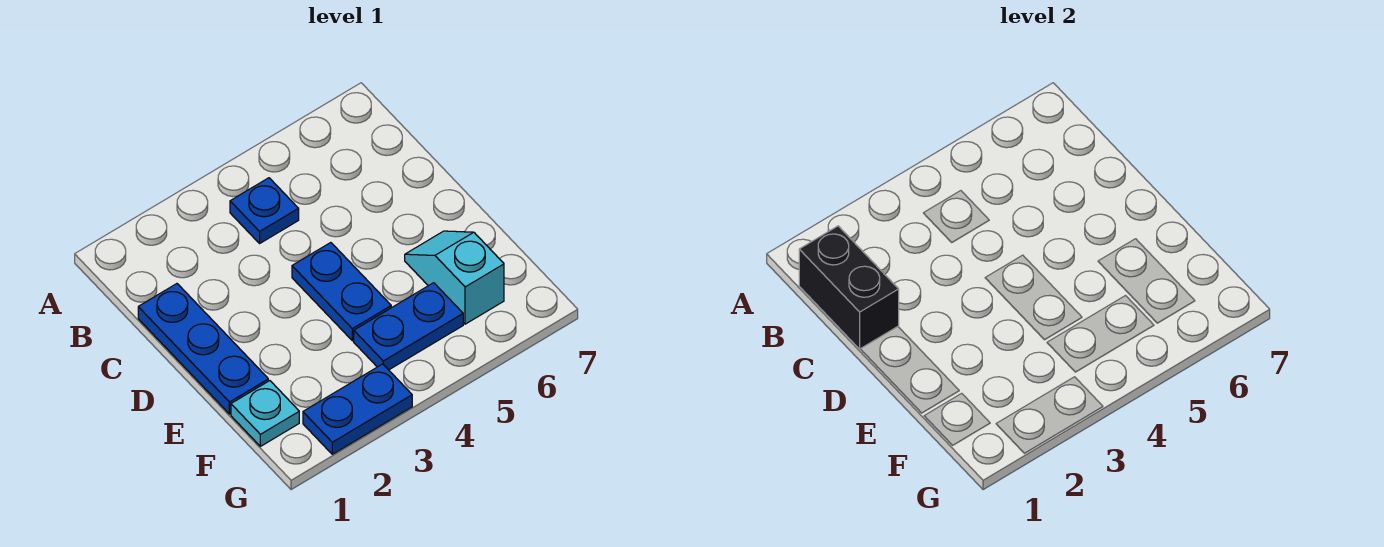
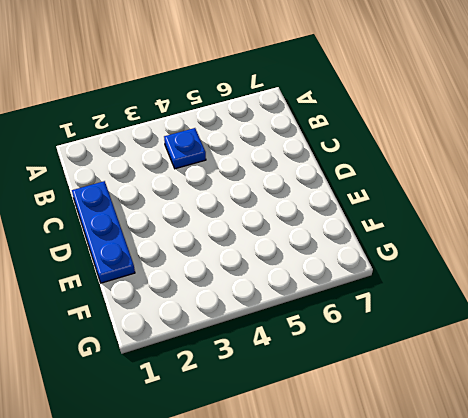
none -> blue plate D4:E4 level 1
none -> cyan slope E6:F6 level 1 top F

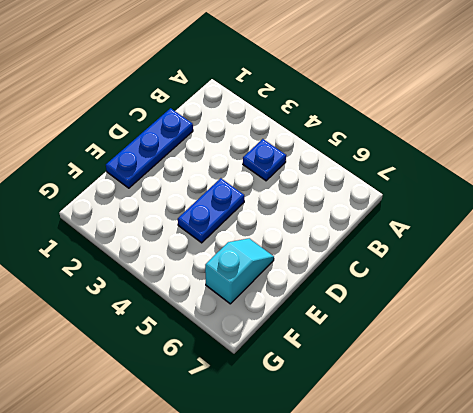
none -> cyan plate F1 level 1
none -> blue plate F4:F5 level 1

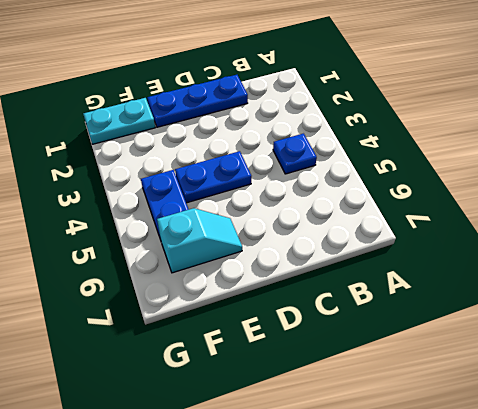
cyan plate F1:G1 level 1 -> cyan plate F1 level 1
none -> blue plate G2:G3 level 1
none -> black brick B1:C1 level 2

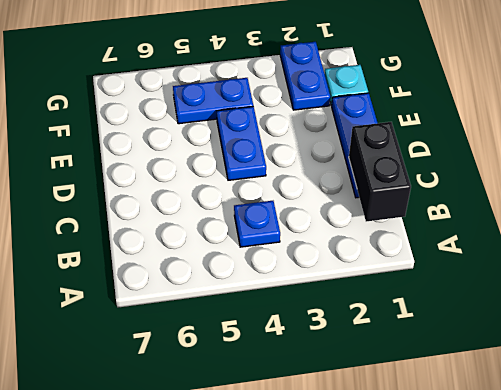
blue plate F2:G2 level 1 -> blue plate G2:G3 level 1
none -> cyan slope E6:F6 level 1 top F

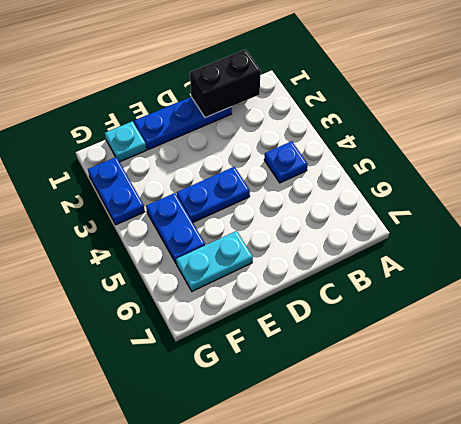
cyan plate E6:F6 level 1 -> cyan slope E6:F6 level 1 top F

